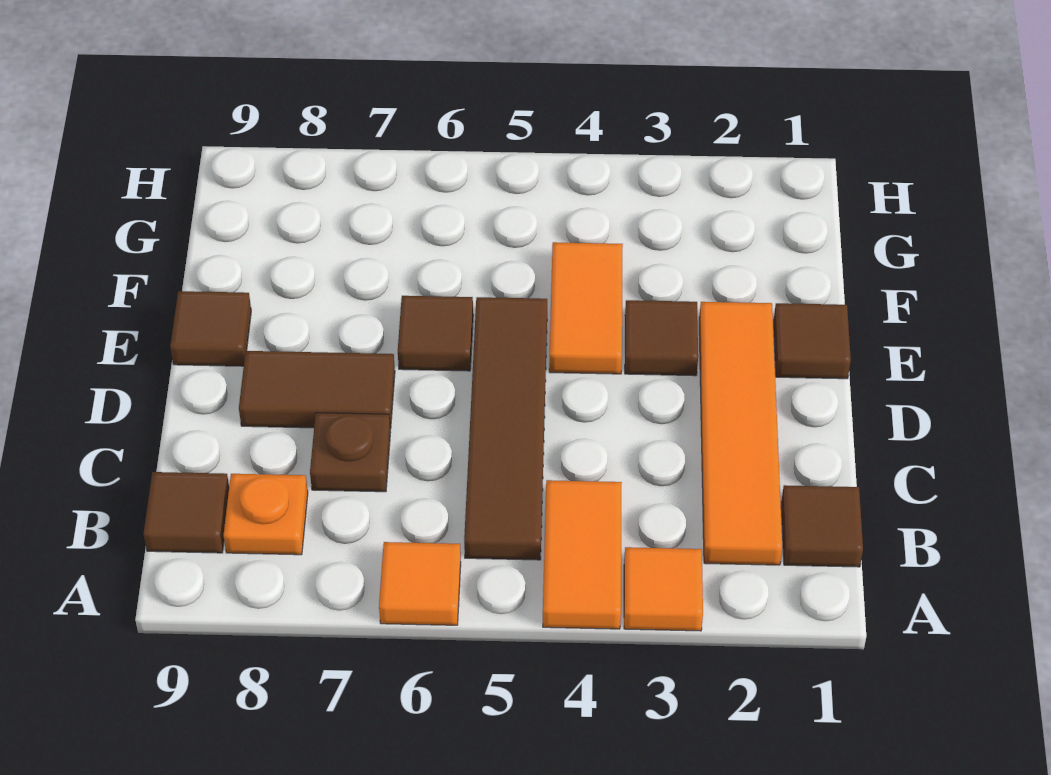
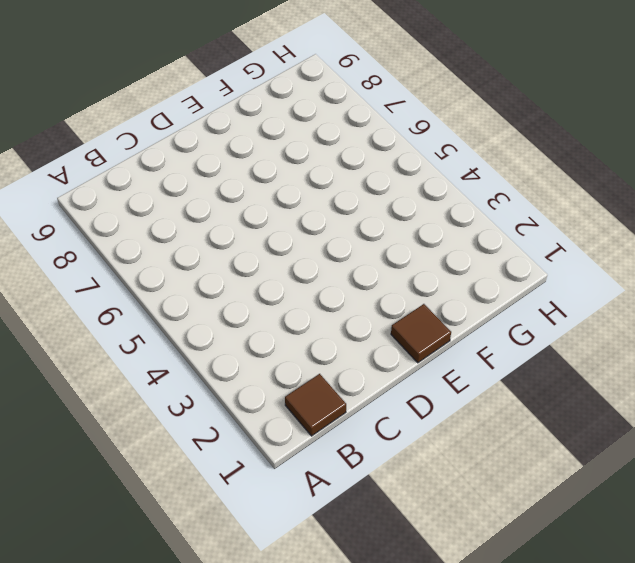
none -> orange tile A3 level 1
none -> orange tile A4:B4 level 1
none -> orange tile A6 level 1

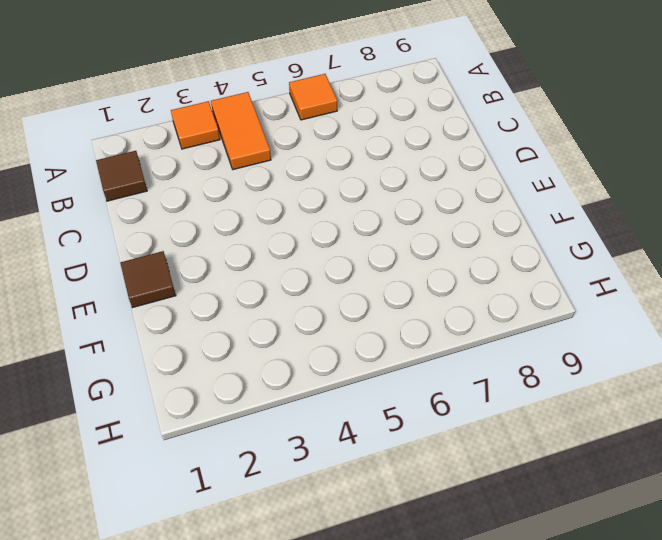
none -> orange tile B2:E2 level 1
none -> brown tile B5:E5 level 1
none -> orange plate B8 level 1

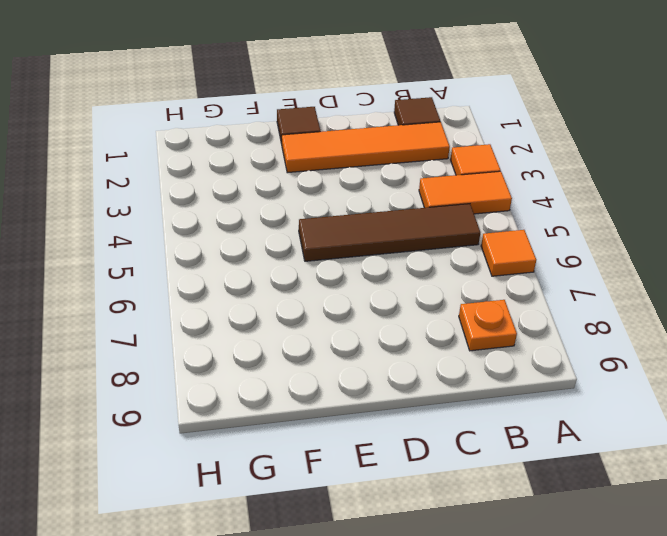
none -> brown tile B9 level 1
none -> brown plate C7 level 1
none -> brown tile D7:D8 level 1

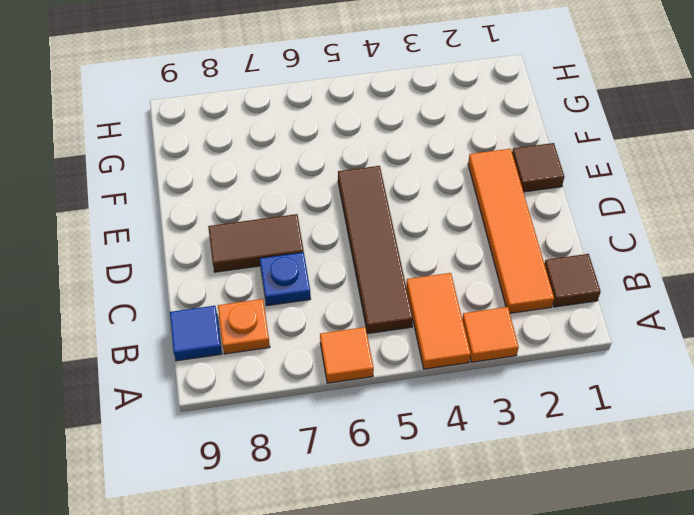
blue tile B9 level 1 -> brown tile B9 level 1
blue plate C7 level 1 -> brown plate C7 level 1
none -> brown tile E3 level 1
none -> orange tile E4:F4 level 1
none -> brown tile E6 level 1

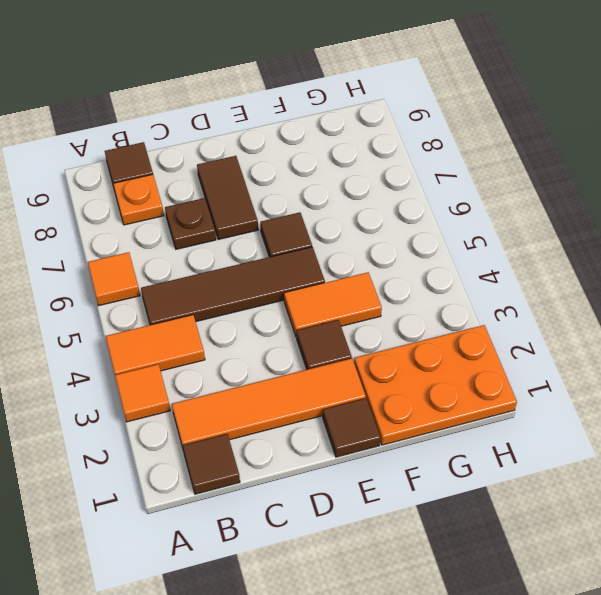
orange plate F1:H2 level 1 -> none
none -> brown tile E9 level 1

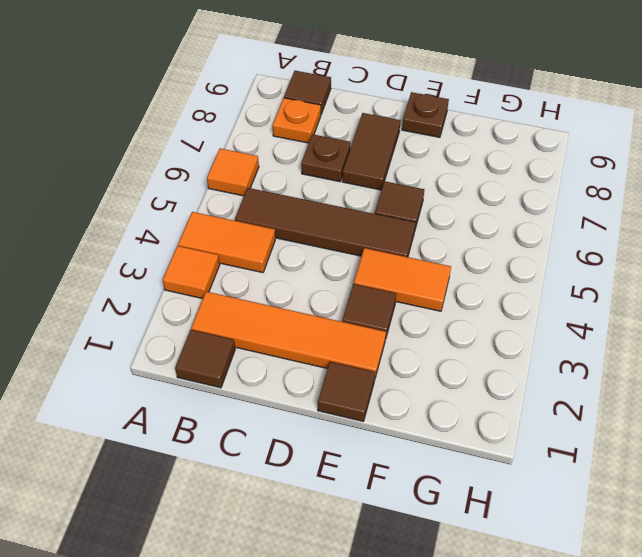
brown plate E9 level 1 -> brown tile E9 level 1

